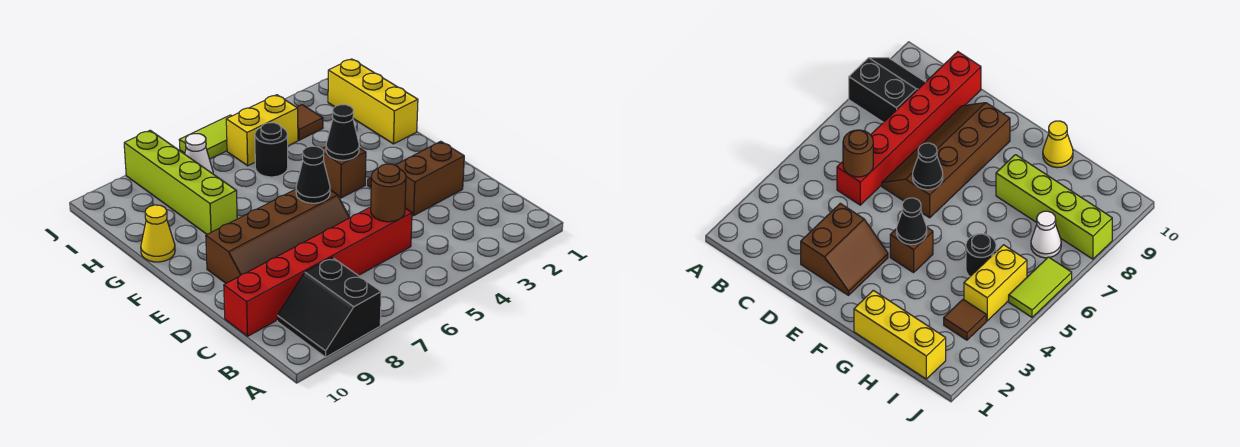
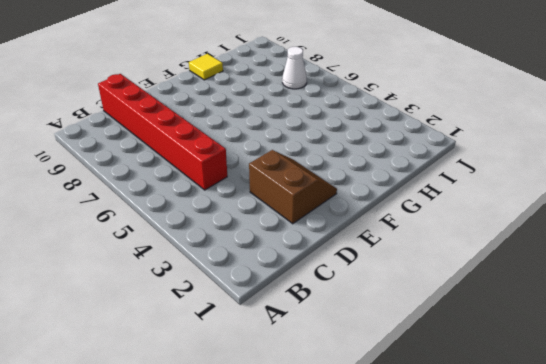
yellow tile G10 level 1 -> yellow cone G10 level 1
none -> black slope A8:B9 level 1 top 8
none -> brown slope D6:E9 level 1 top E
none -> brown brick F4 level 1

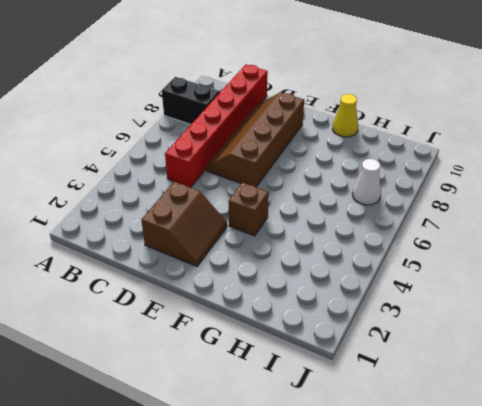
none -> yellow brick G1:I1 level 1
none -> lime brick G8:J8 level 1
none -> black round brick H5 level 1

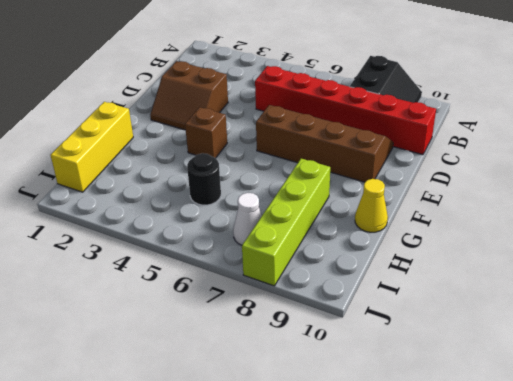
none -> brown tile I3 level 1
none -> yellow brick I4:I5 level 1
none -> lime tile J5:J6 level 1

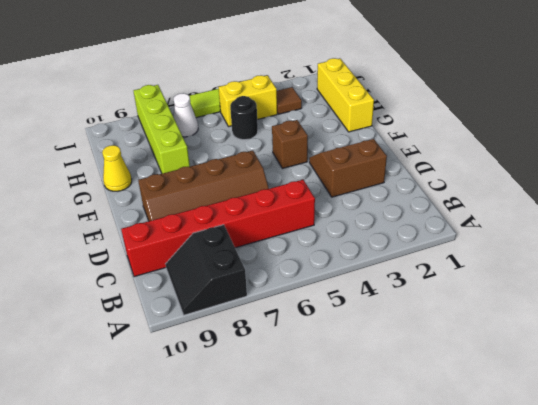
none -> brown round brick C5 level 2
none -> black cone E6 level 2
none -> black cone F4 level 2

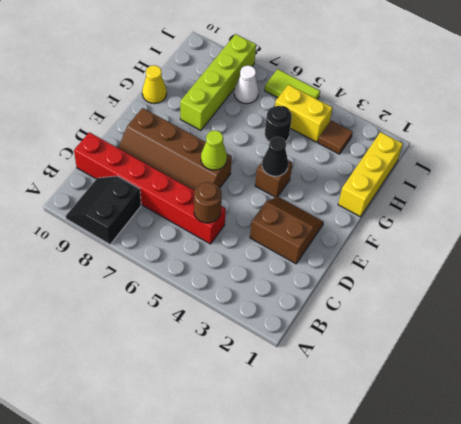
lime cone E6 level 2 -> black cone E6 level 2

